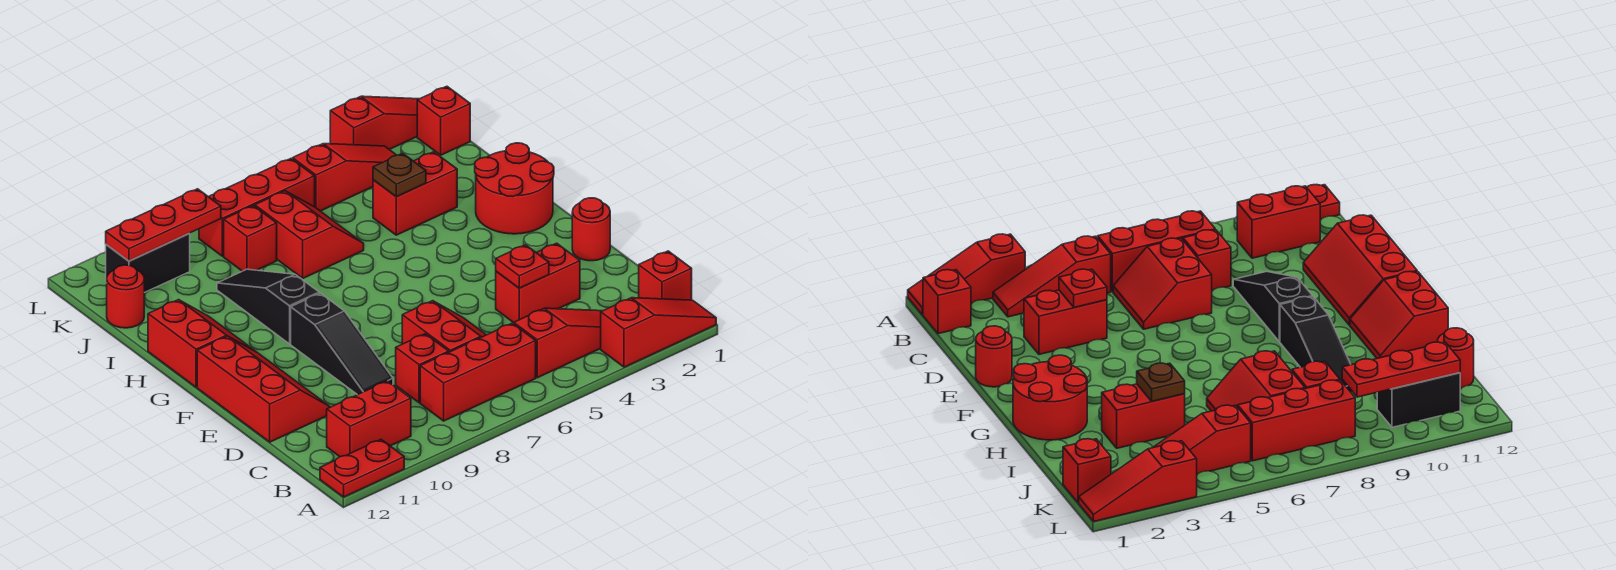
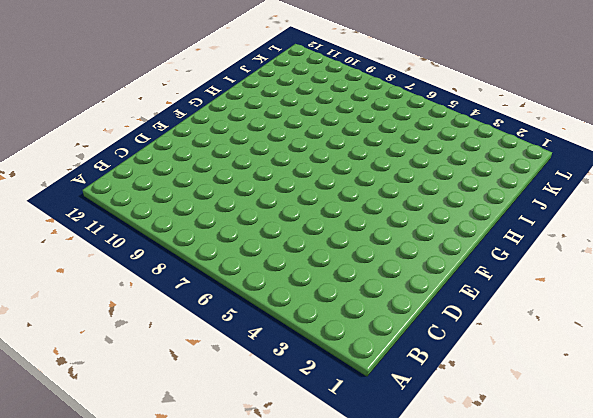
none -> red slope A1:A3 level 1 top 3
none -> red plate A11:A12 level 1
none -> red brick B1 level 1

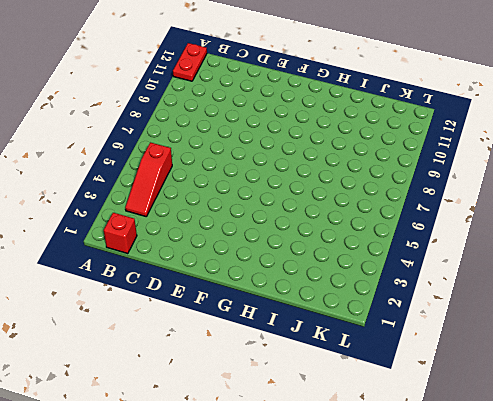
none -> red slope A1:A3 level 1 top 3
none -> red brick B6:B8 level 1
none -> red brick B10:B11 level 1

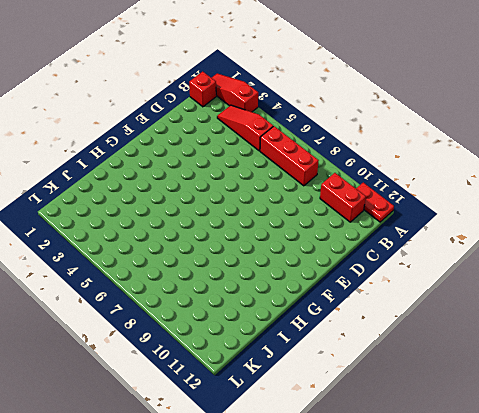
none -> red slope C6:D7 level 1 top 7
none -> red brick C8 level 1
none -> red brick D3:D4 level 1

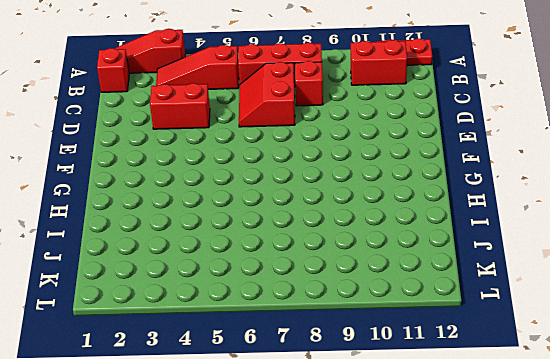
none -> black slope D9:F9 level 1 top F
none -> red slope D11:F12 level 1 top 12
none -> red round brick E1 level 1

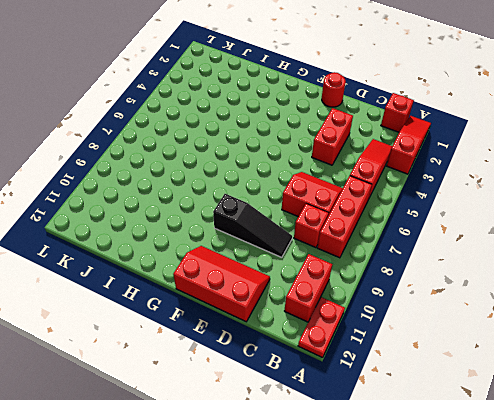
none -> red round brick G1:H2 level 1
none -> black slope G9:I9 level 1 top G
none -> red slope G11:H12 level 1 top 12

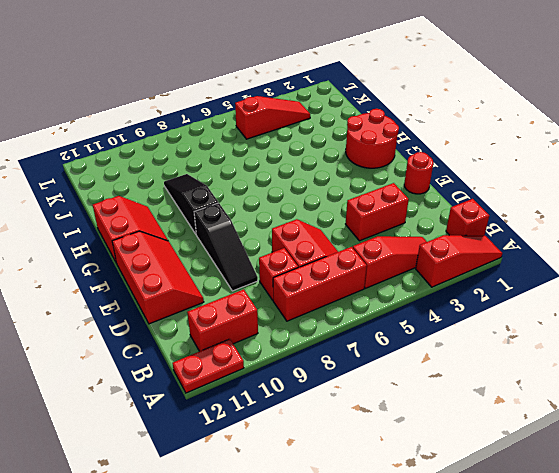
none -> red brick I3:I4 level 1
none -> red slope I6:J7 level 1 top 7
none -> red brick J8 level 1

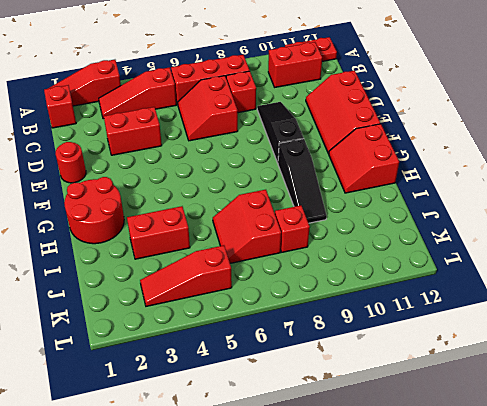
none -> red round brick J12 level 1
none -> red brick K1 level 1
none -> red brick K6:K8 level 1

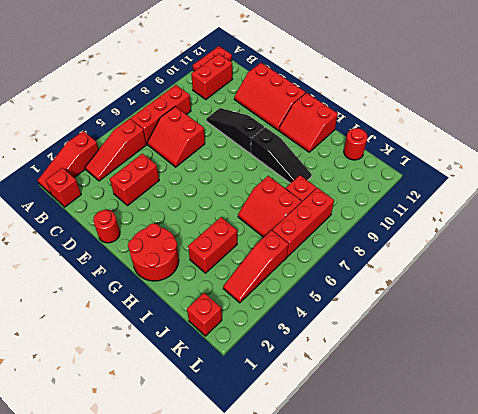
none -> red brick C8 level 1
none -> black brick K10:K11 level 1
none -> red slope L1:L3 level 1 top 3

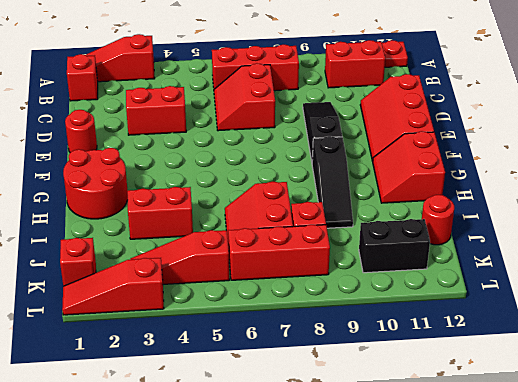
none -> red slope B3:B5 level 1 top 5
none -> red brick C8 level 1
none -> red plate D4 level 2

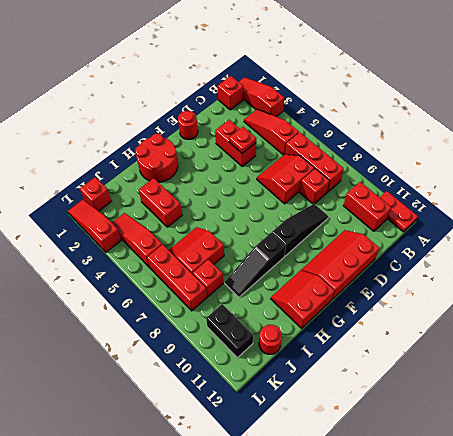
none -> brown plate I4 level 2
none -> red plate K9:K11 level 2

